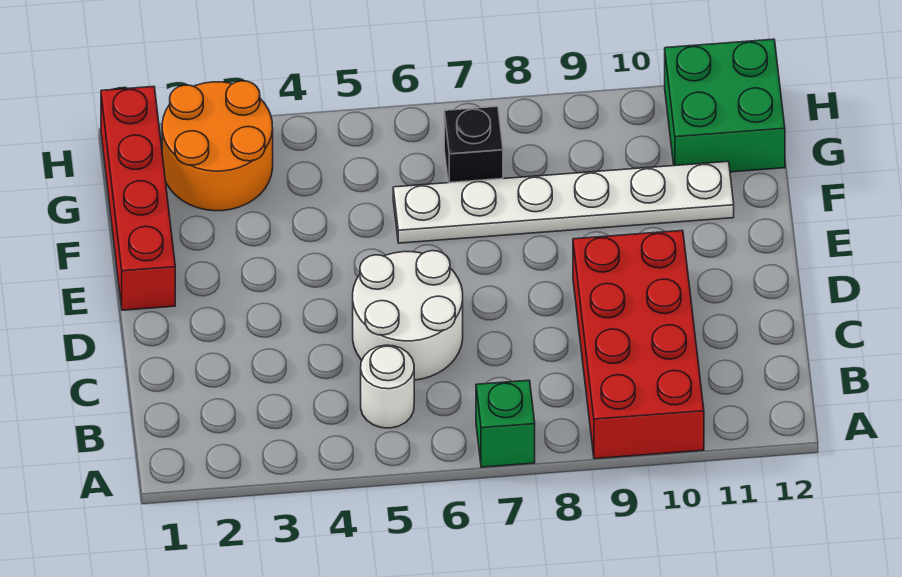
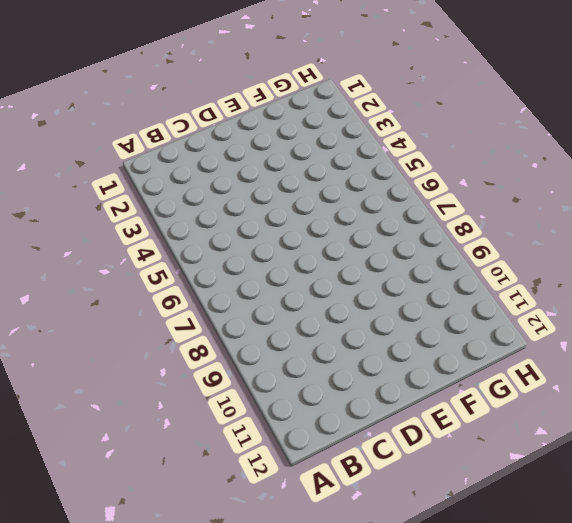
none -> green brick A7 level 1
none -> red brick A9:D10 level 1

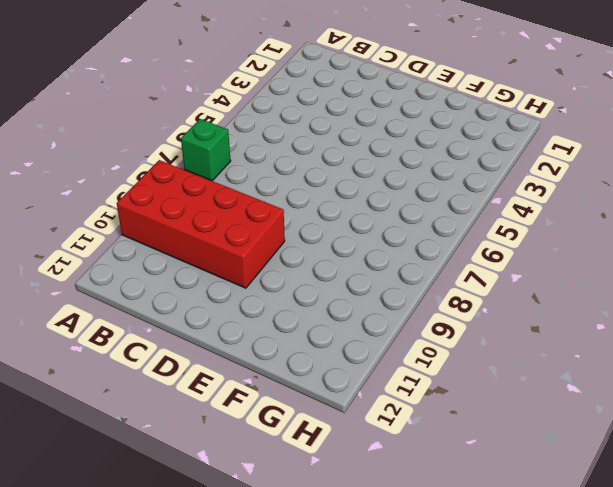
none -> white round brick B5 level 1
none -> white round brick C5:D6 level 1

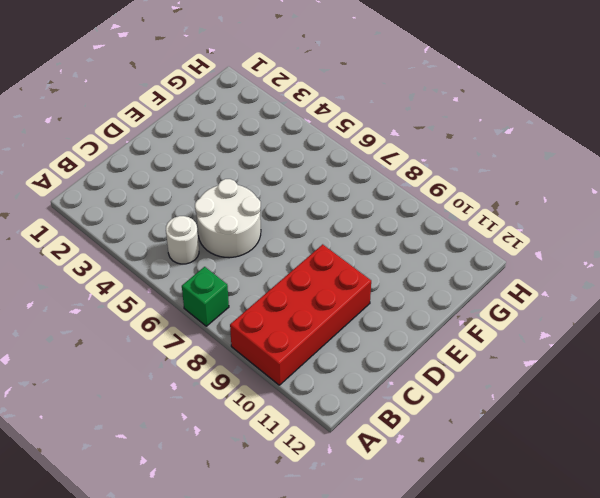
none -> red brick E1:H1 level 1
none -> white plate F6:F11 level 1

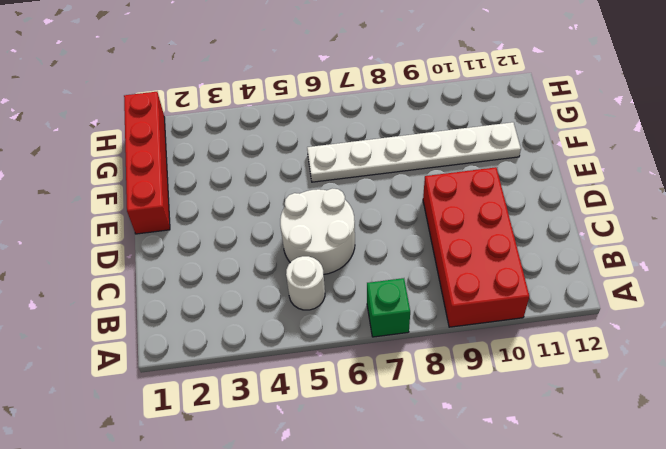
none -> orange round brick G2:H3 level 1
none -> black brick G7 level 1

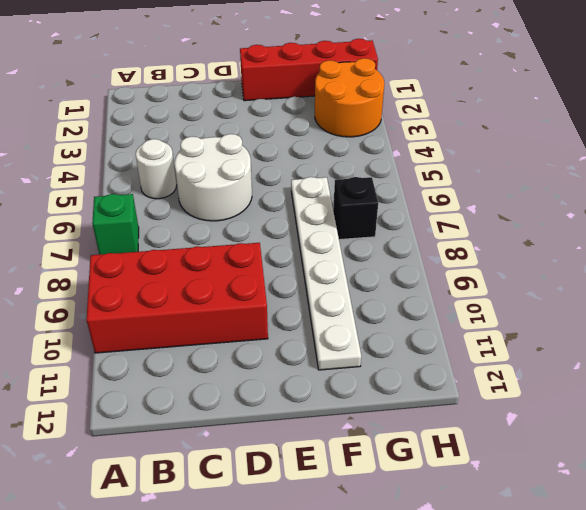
none -> green brick G11:H12 level 1

